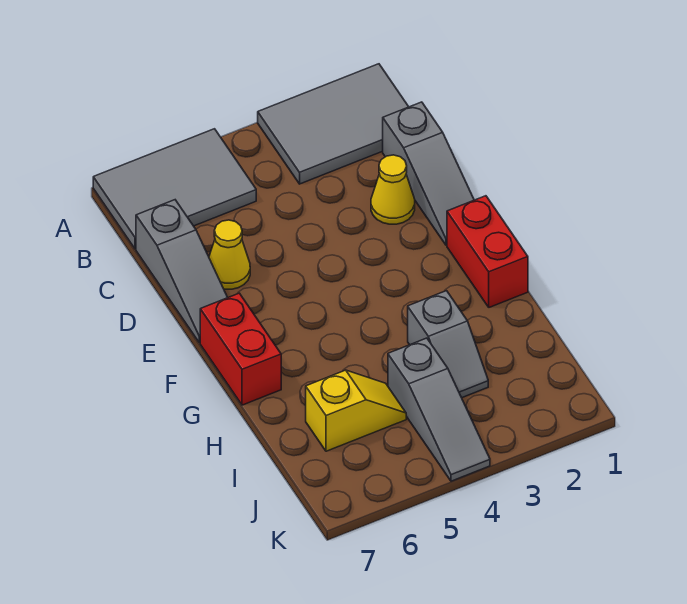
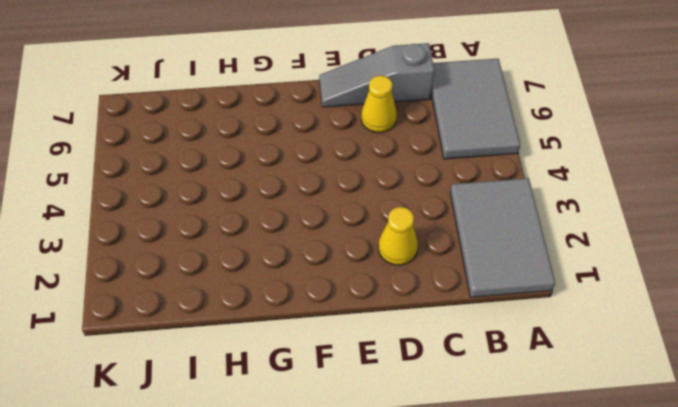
none -> grey slope C1:E1 level 1 top C
none -> red brick F1:G1 level 1

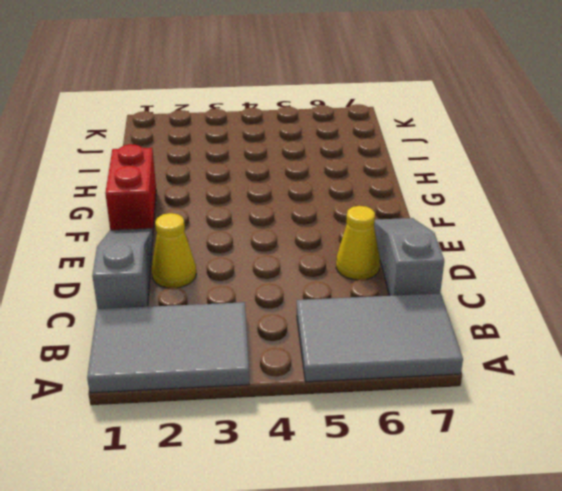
none -> red brick F7:G7 level 1
none -> grey slope H3:I3 level 1 top H

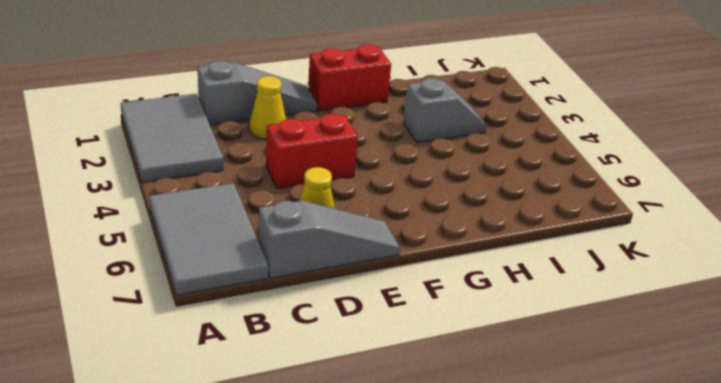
red brick D4:E4 level 1 -> red brick F7:G7 level 1
none -> grey slope I4:K4 level 1 top I
none -> yellow slope I5:I6 level 1 top 6

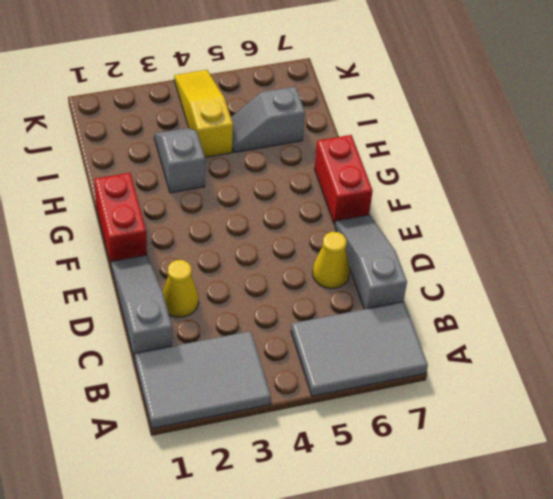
yellow slope I4:K4 level 1 top I -> grey slope I4:K4 level 1 top I
grey slope I5:I6 level 1 top 6 -> yellow slope I5:I6 level 1 top 6

